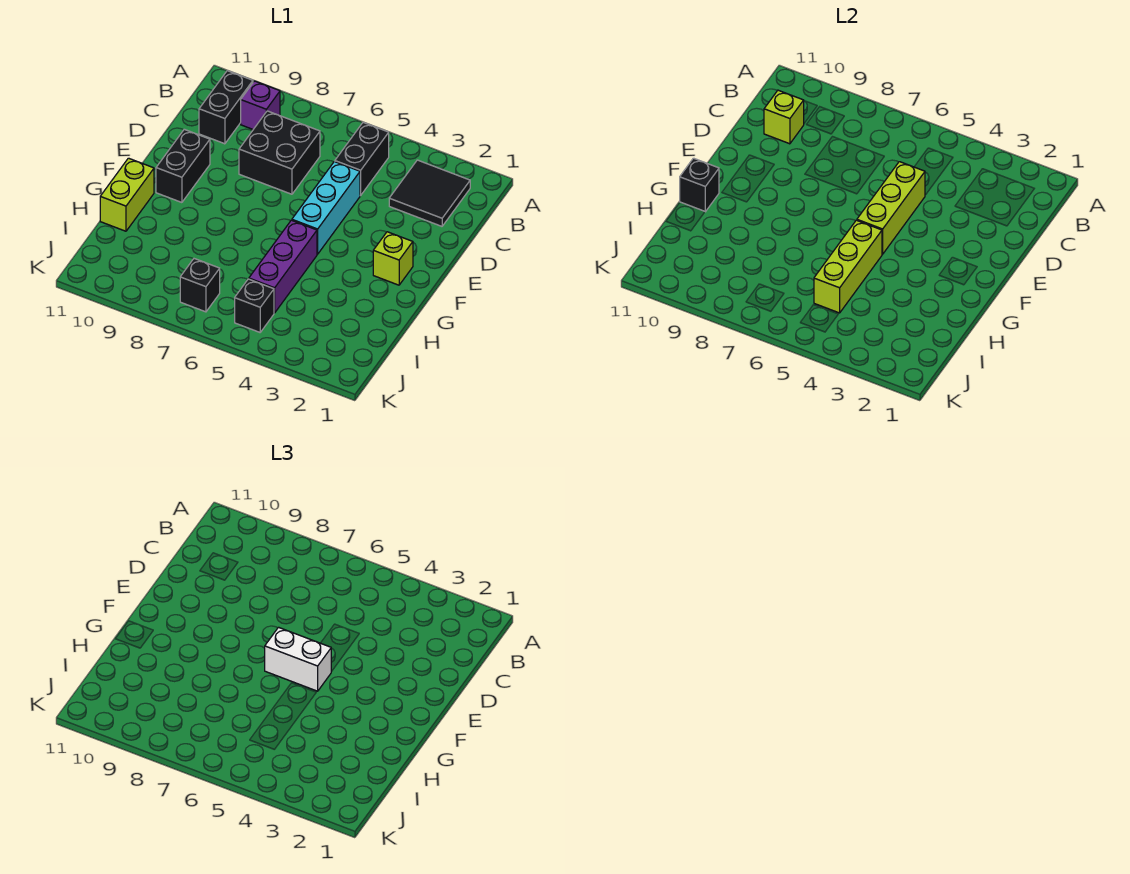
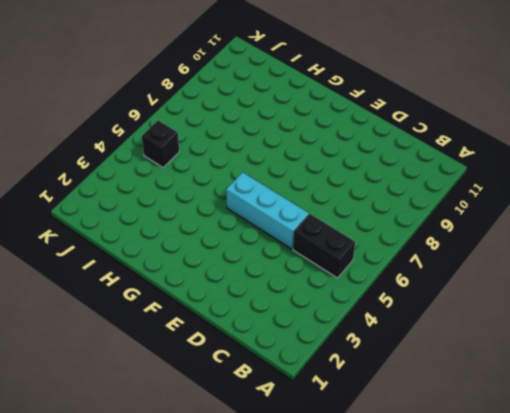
none -> black tile B2:C3 level 1
none -> purple brick B9 level 1
none -> black brick B10:C10 level 1

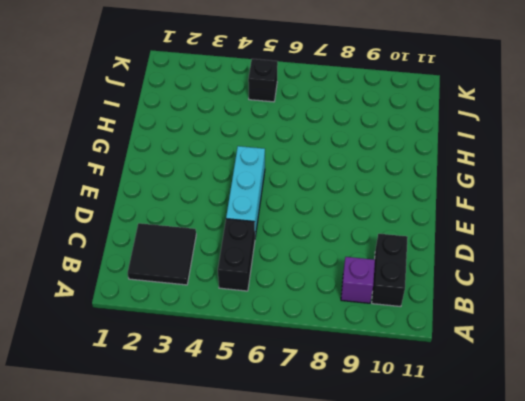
none -> black brick C7:D8 level 1
none -> black brick E10:F10 level 1
none -> lime brick F2 level 1

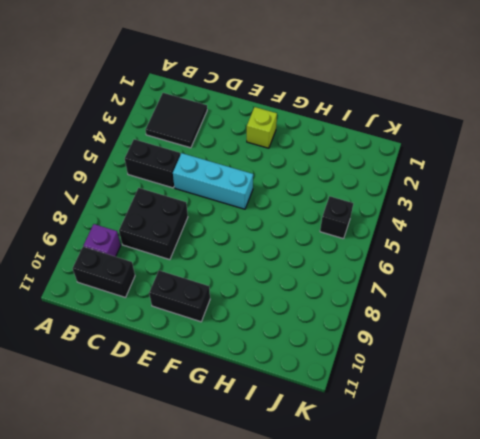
none -> purple brick G5:I5 level 1
none -> lime brick G11:H11 level 1
none -> black brick J7 level 1

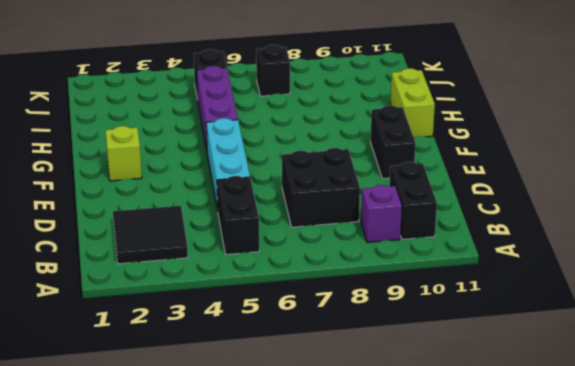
none -> lime brick C10 level 2
none -> lime brick D5:F5 level 2
none -> lime brick G5:I5 level 2

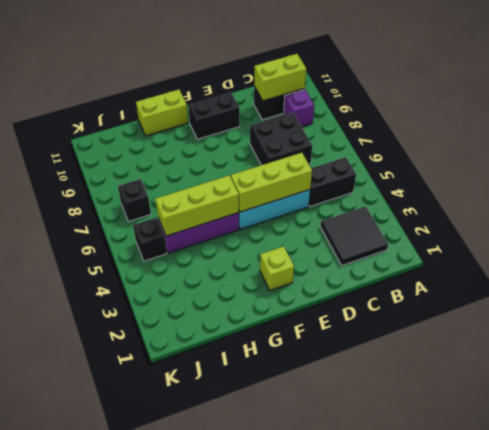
lime brick B10:C10 level 2 -> lime brick C10 level 2
none -> black brick G11 level 2
none -> white brick F5:F6 level 3

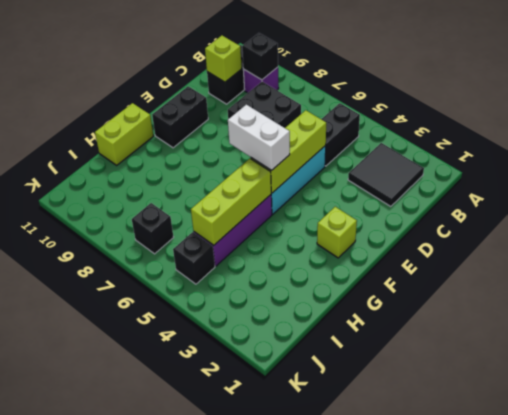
black brick B9 level 2 -> black brick G11 level 2

